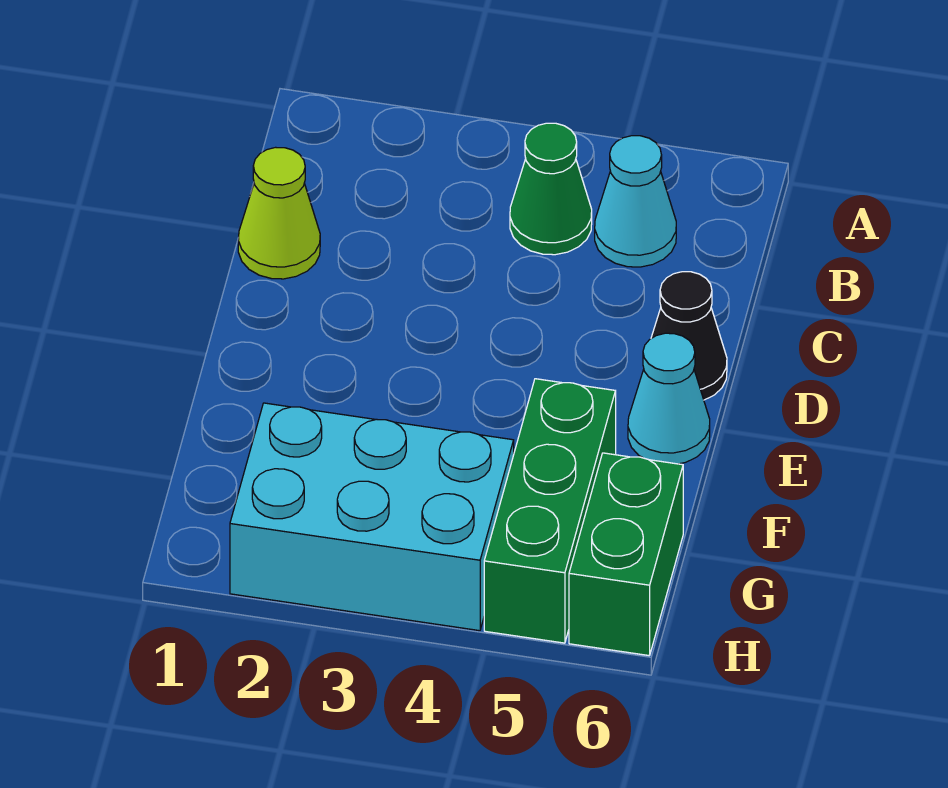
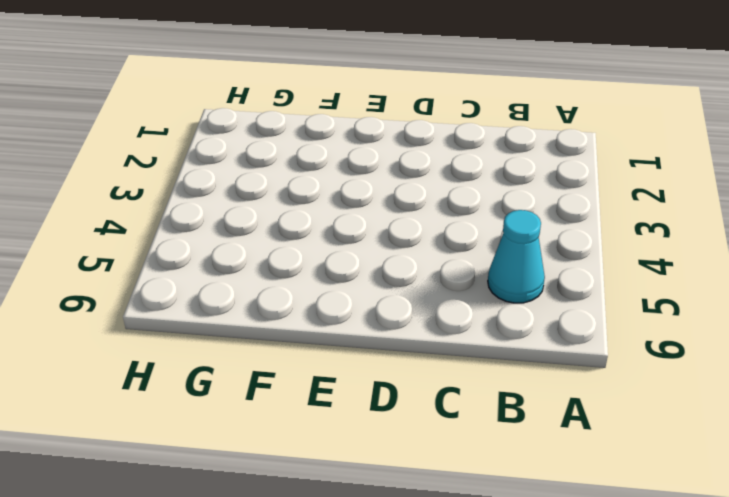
none -> green cone B4 level 1
none -> lime cone C1 level 1

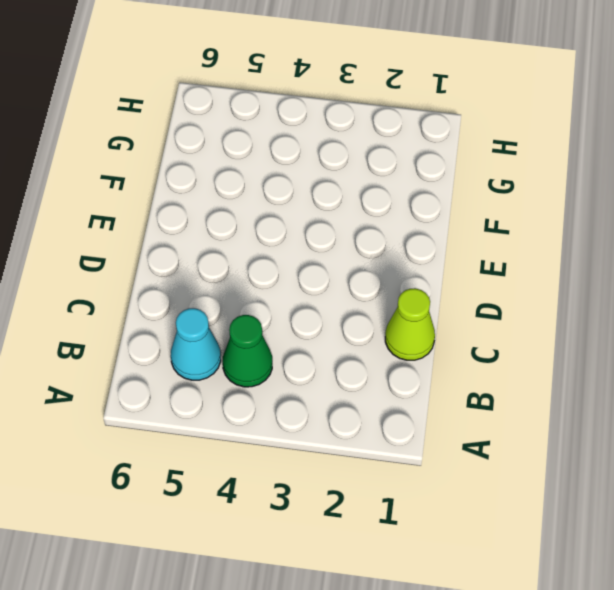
none -> black cone D6 level 1
none -> cyan cone E6 level 1

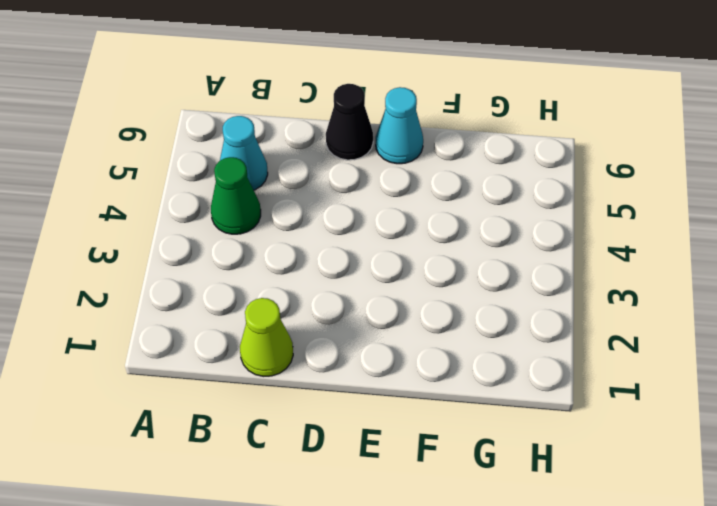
none -> green brick F5:H5 level 1
none -> cyan brick G2:H4 level 1

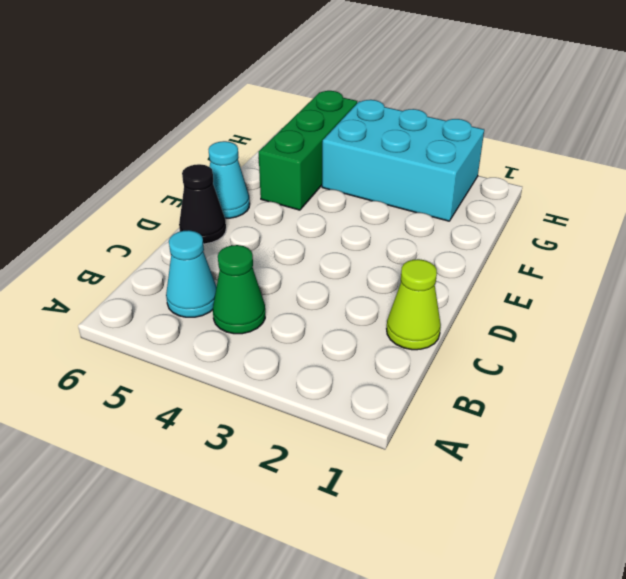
none -> green brick G6:H6 level 1

